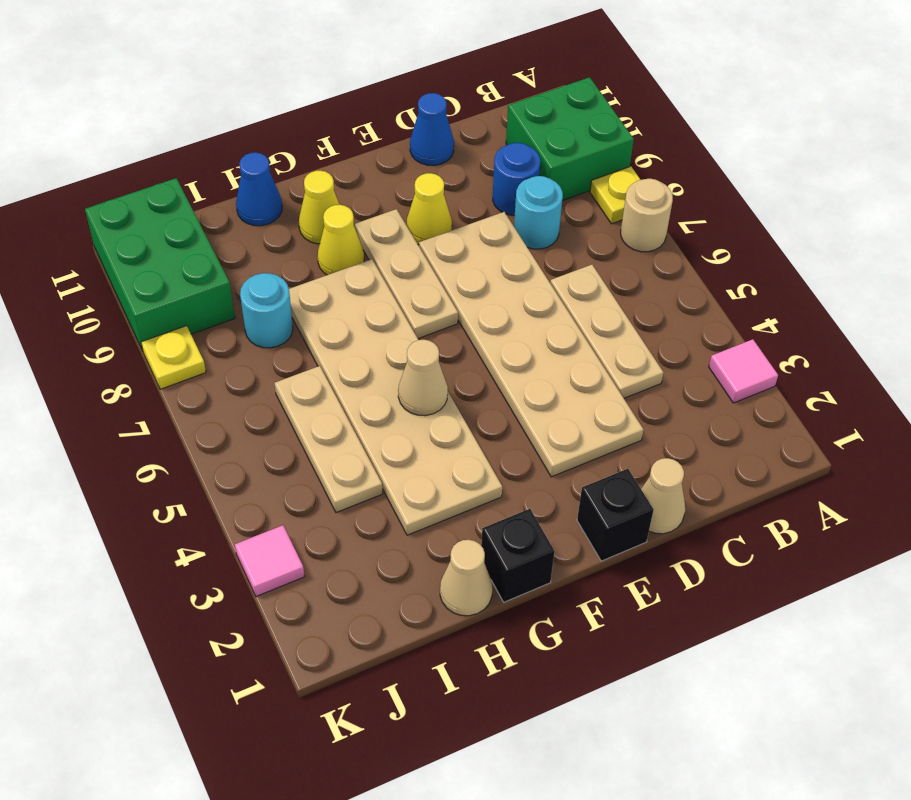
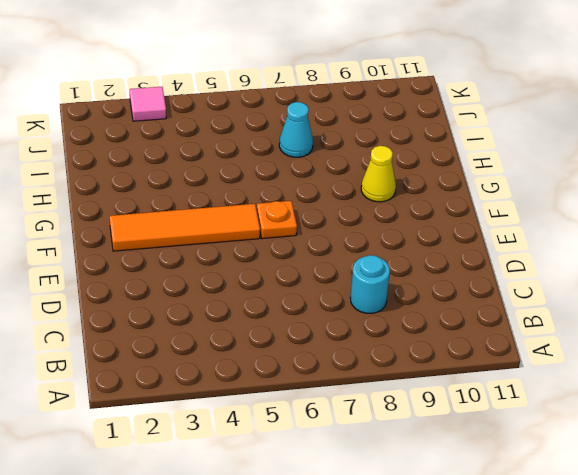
orange tile F2:F5 level 1 -> none
orange plate F6 level 1 -> none
cyan cone I7 level 1 -> none
none -> pink tile A3 level 1
none -> tan round brick A7 level 1
none -> yellow plate A8 level 1

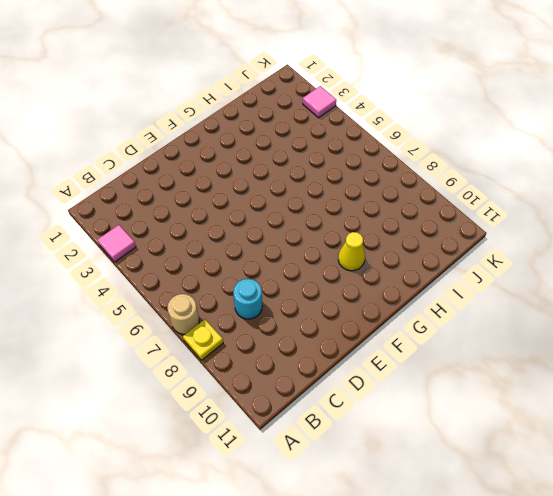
none -> green brick A9:B10 level 1
none -> tan plate C4:C6 level 1
none -> blue round brick C9 level 1

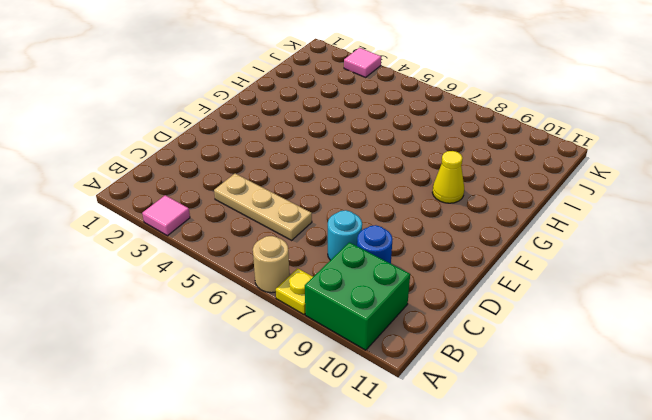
none -> tan cone D1 level 1
none -> tan plate D3:E8 level 1
none -> blue cone D11 level 1

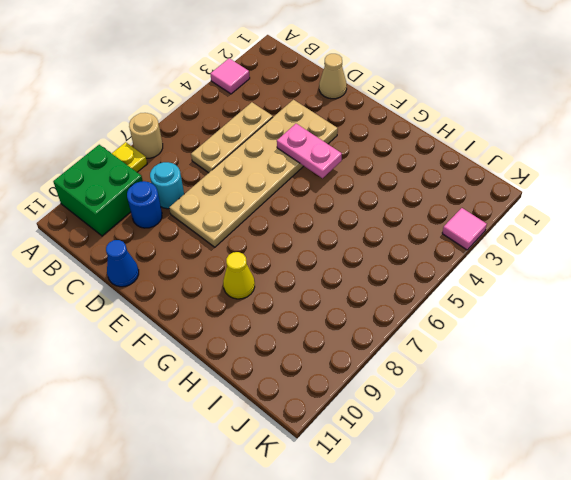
pink plate E4:F4 level 2 -> none
none -> black brick E1 level 1
none -> yellow cone E9 level 1
none -> tan plate F7:F9 level 1

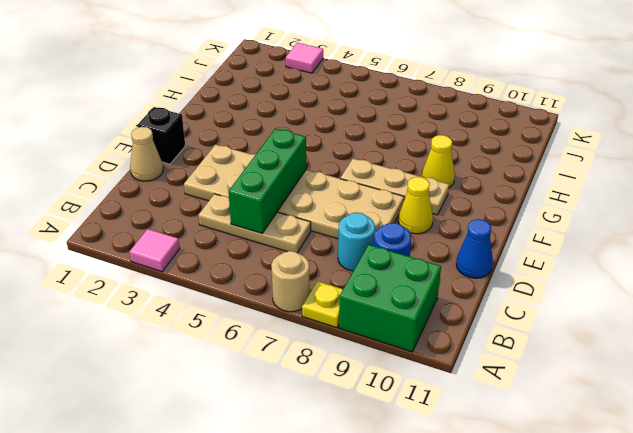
green brick C5:E5 level 2 -> none
none -> black brick G1 level 1
none -> tan plate G3:H8 level 1
none -> yellow cone G10 level 1

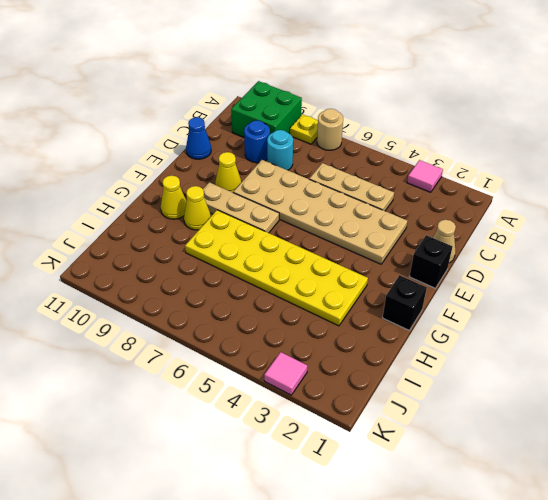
yellow plate G3:H8 level 1 -> tan plate G3:H8 level 1
none -> tan cone H1 level 1
none -> blue cone H11 level 1
none -> tan plate I4:I6 level 1

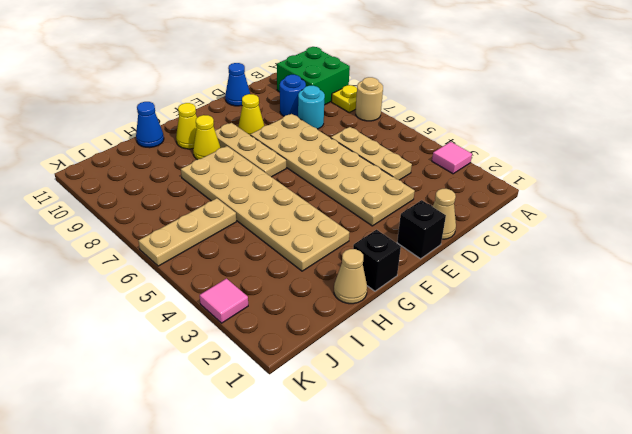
tan plate I6:K6 level 1 -> tan plate I4:I6 level 1
none -> cyan round brick I8 level 1
none -> green brick J9:K11 level 1
none -> yellow plate K8 level 1

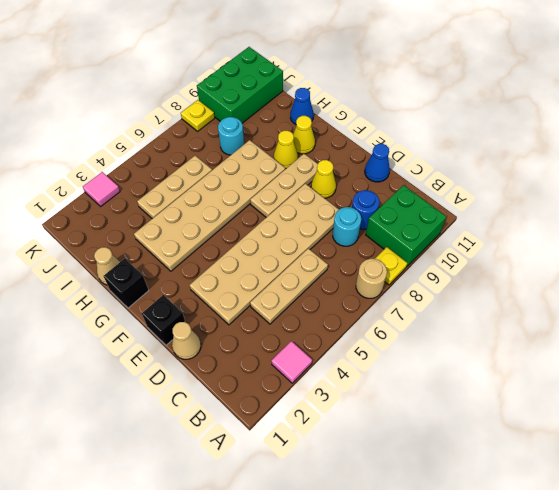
none -> tan cone G5 level 2

